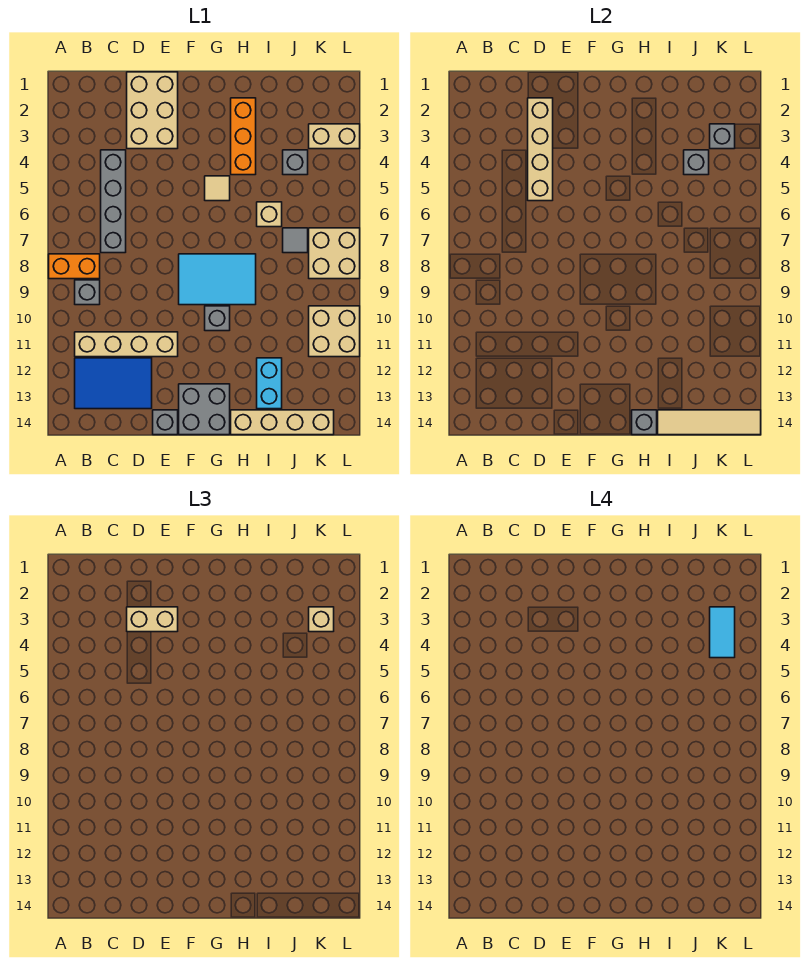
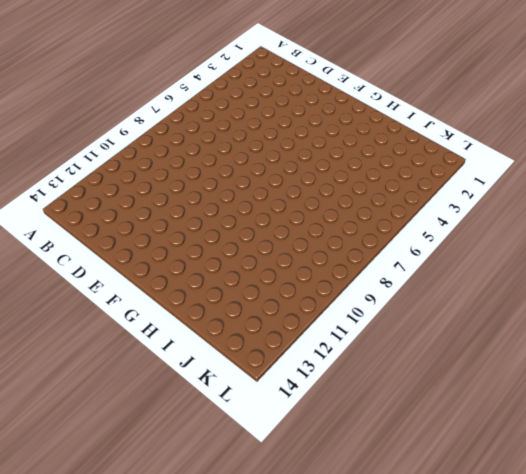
none -> orange brick A8:B8 level 1
none -> grey brick B9 level 1
none -> tan brick B11:E11 level 1

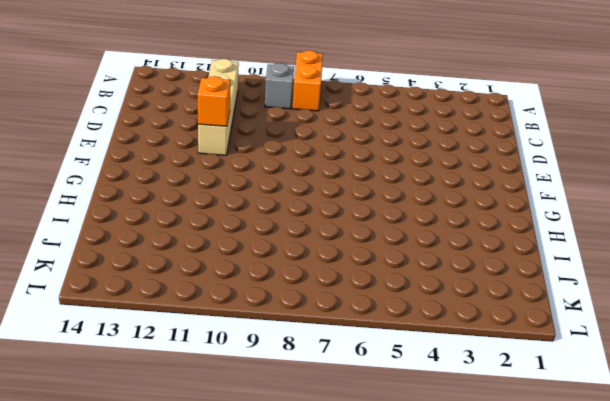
orange brick E11 level 2 -> none
none -> blue tile B12:D13 level 1
none -> grey brick C4:C7 level 1
none -> tan brick D1:E3 level 1

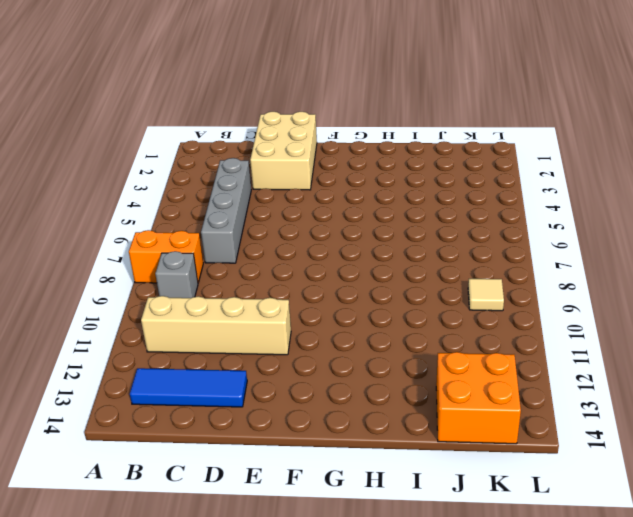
blue tile B13:D13 level 1 -> blue tile B12:D13 level 1
orange brick J13:K14 level 1 -> tan brick H14:K14 level 1
tan tile K9 level 1 -> tan tile G5 level 1
none -> grey brick E14 level 1
none -> cyan tile F8:H9 level 1
none -> grey brick F13:G14 level 1

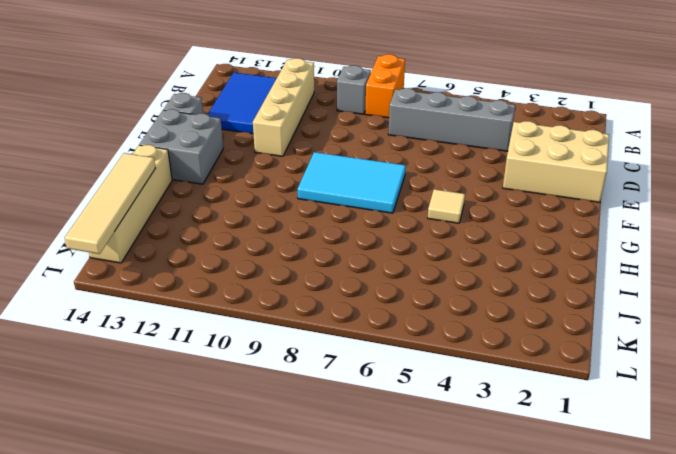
cyan tile F7:G9 level 1 -> cyan tile F8:H9 level 1
none -> grey brick G10 level 1
none -> orange brick H2:H4 level 1
none -> tan brick I6 level 1

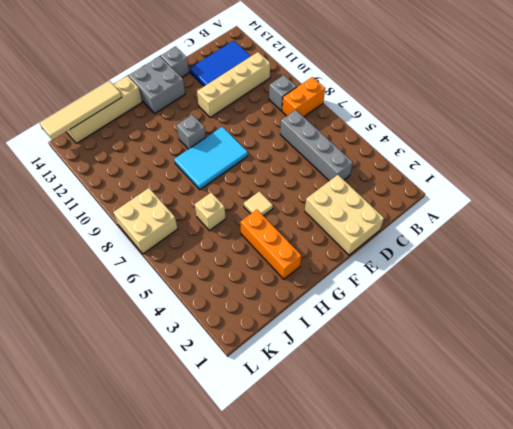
none -> cyan brick I12:I13 level 1
none -> grey brick J4 level 1
none -> grey tile J7 level 1

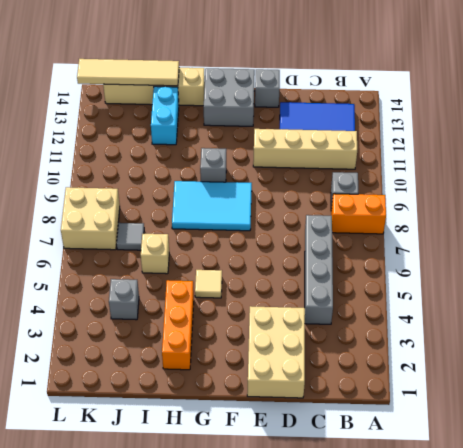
none -> tan brick K3:L3 level 1
none -> tan brick K10:L11 level 1
none -> tan brick D2:D5 level 2

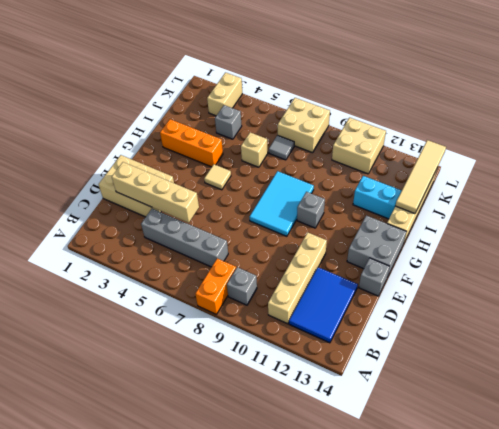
none -> grey brick H14 level 2
none -> grey brick J4 level 2
none -> grey brick K3 level 2

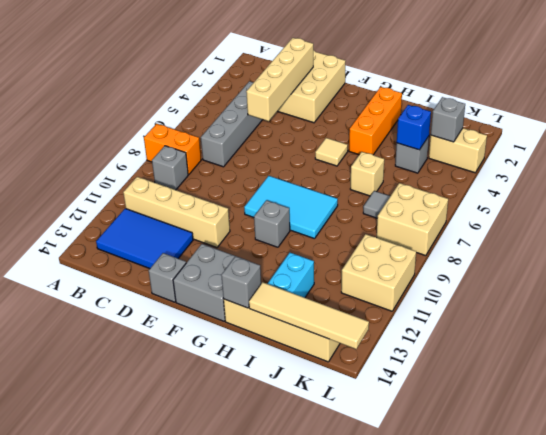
blue brick J4 level 2 -> grey brick J4 level 2
none -> tan brick D3:E3 level 3
none -> tan brick K3 level 3
none -> cyan tile K3:K4 level 4

